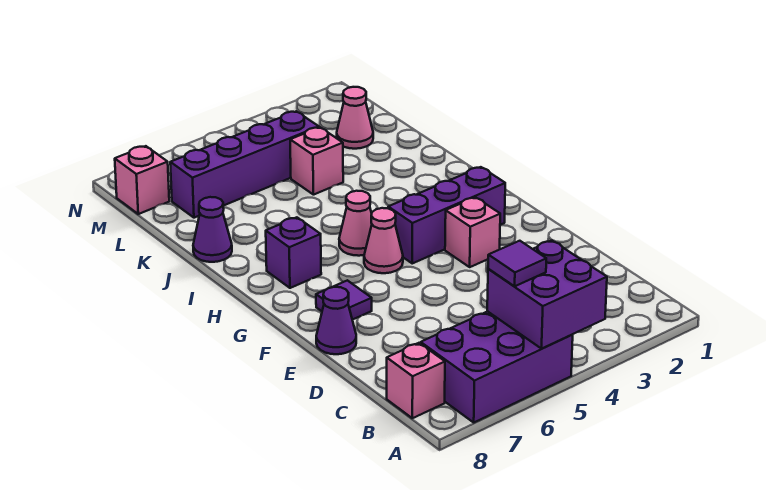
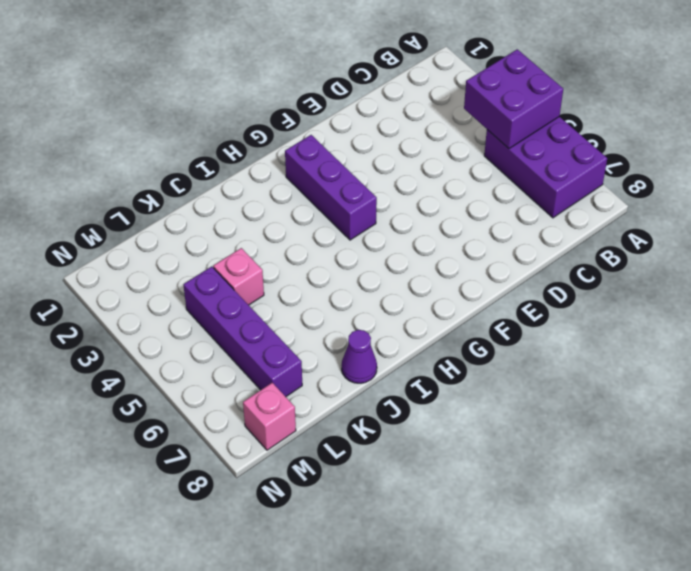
none -> pink brick B8 level 1
none -> purple cone E8 level 1
none -> pink brick F3 level 1

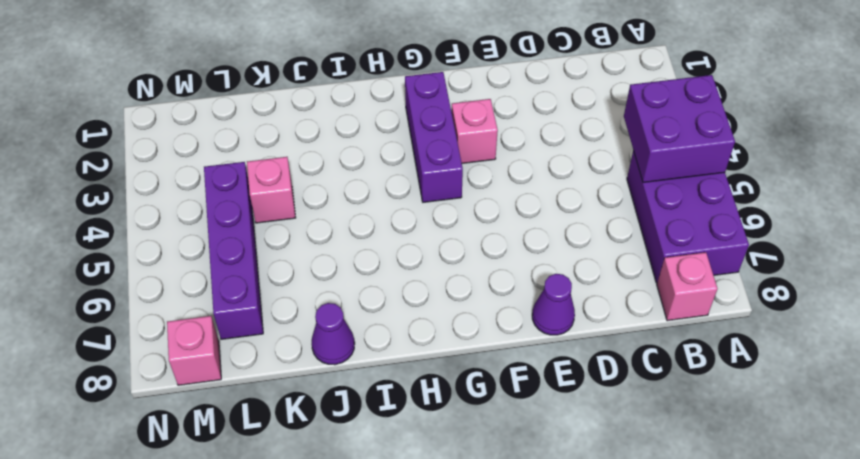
none -> purple tile F7 level 1
none -> pink cone G5 level 1
none -> pink cone H5 level 1

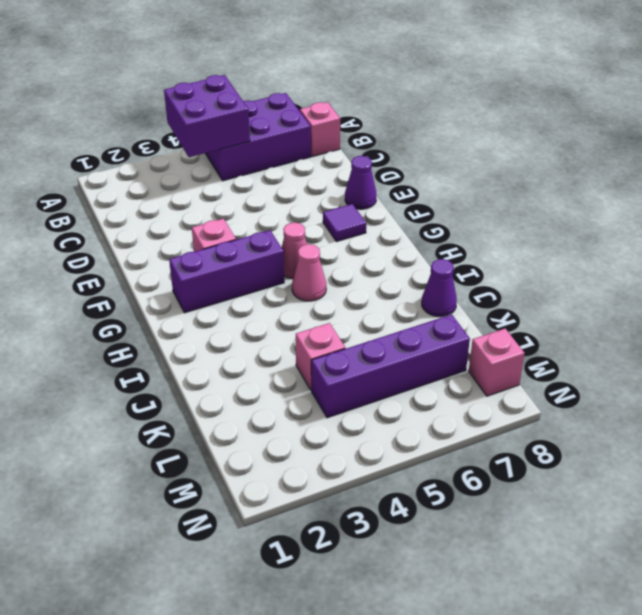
none -> purple brick H7 level 1
none -> pink cone L2 level 1
none -> purple tile B5 level 3

